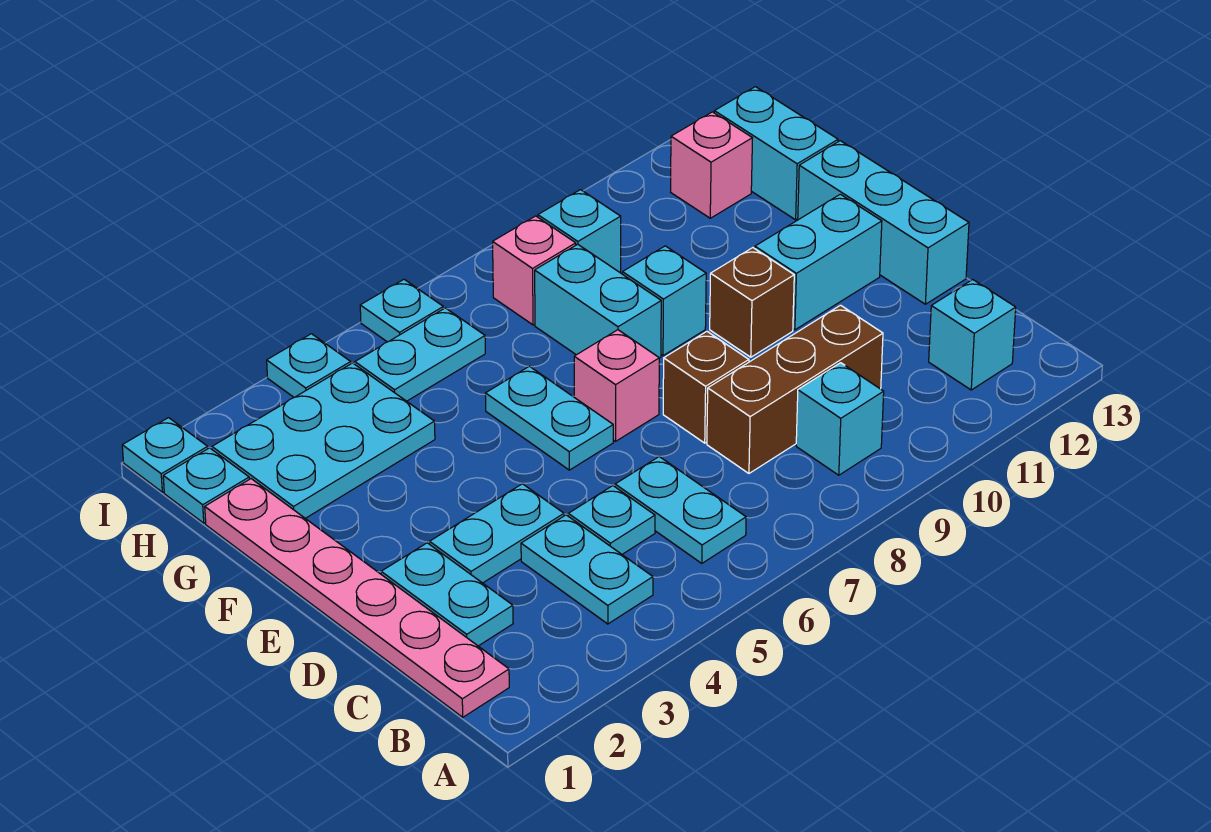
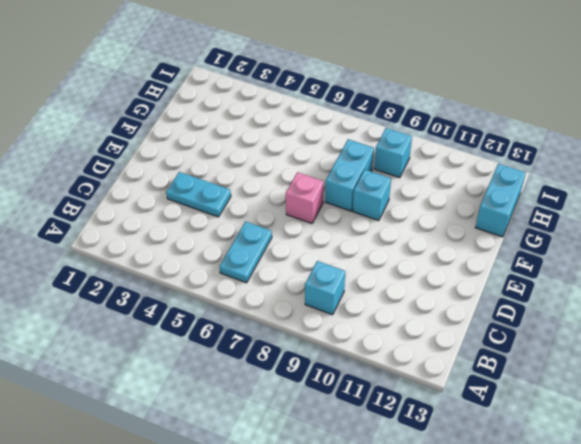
none -> pink plate B1:G1 level 1
none -> cyan plate B4:C4 level 1
none -> cyan brick B12 level 1

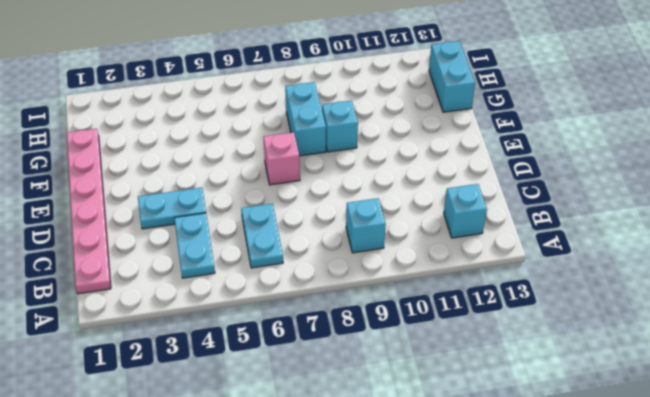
none -> cyan plate C2:D2 level 1
none -> cyan plate C5 level 1
none -> brown brick C8:C10 level 1

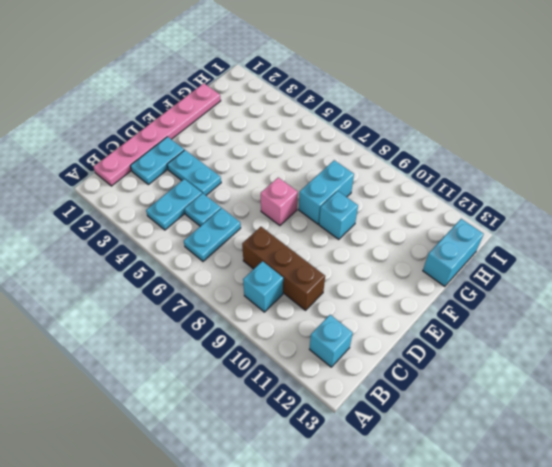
none -> brown brick D8 level 1
none -> cyan brick D13:F13 level 1
none -> cyan plate E6:F6 level 1

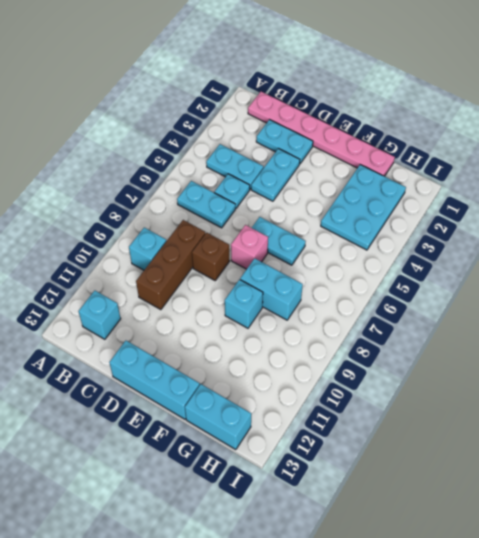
none -> brown brick E10 level 1
none -> cyan brick E11:E12 level 1
none -> cyan plate H1 level 1

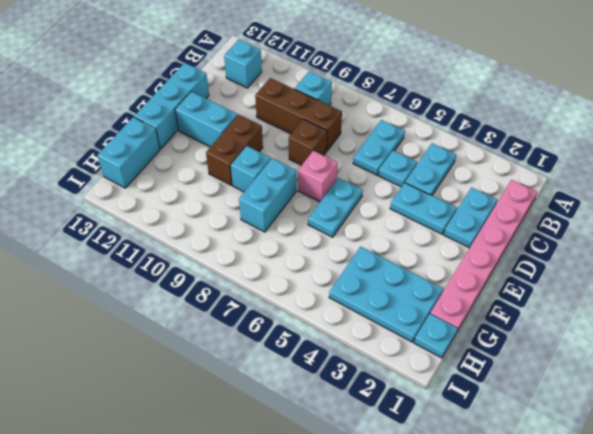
brown brick E10:F10 level 1 -> brown brick E10 level 1
none -> cyan plate H5:H6 level 1
none -> pink brick H8 level 1
none -> cyan brick H9 level 1

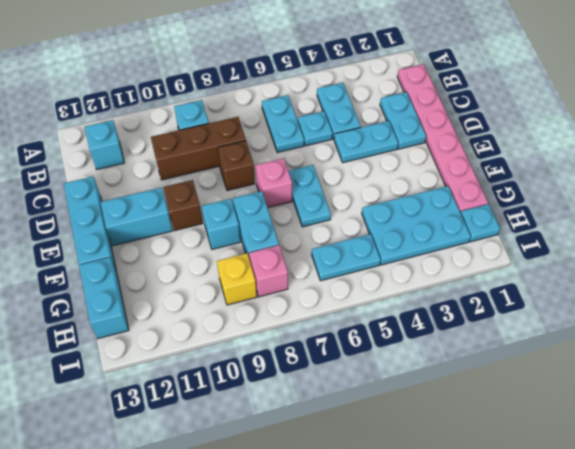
yellow brick H9 level 1 -> cyan brick H9 level 1
none -> pink brick H12 level 1
none -> cyan plate I1 level 1
none -> cyan plate I4 level 1

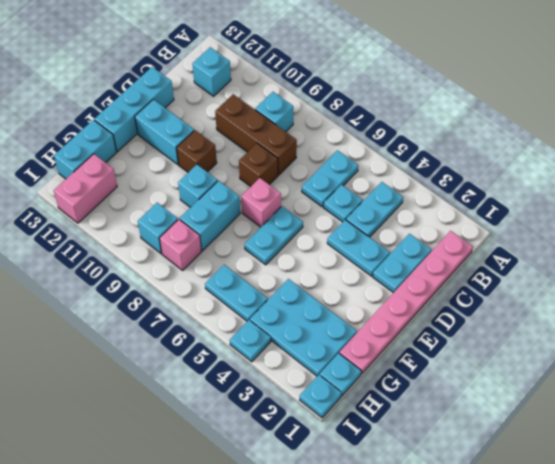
pink brick H12:I12 level 1 -> pink brick H12 level 1
none -> cyan plate I6 level 1

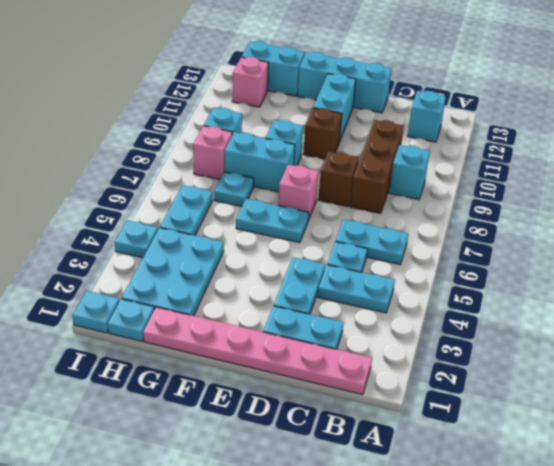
cyan plate G7 level 1 -> cyan plate I6 level 1

